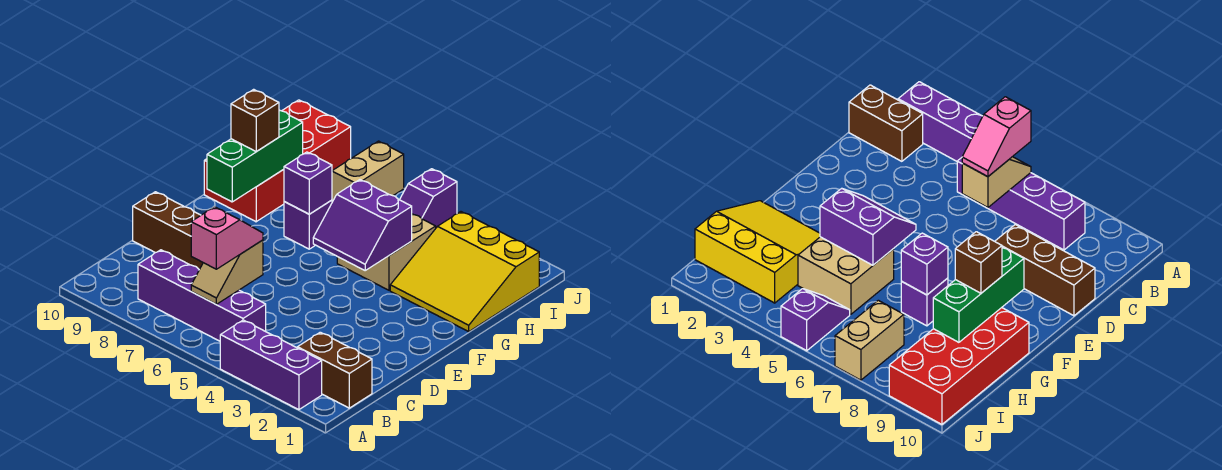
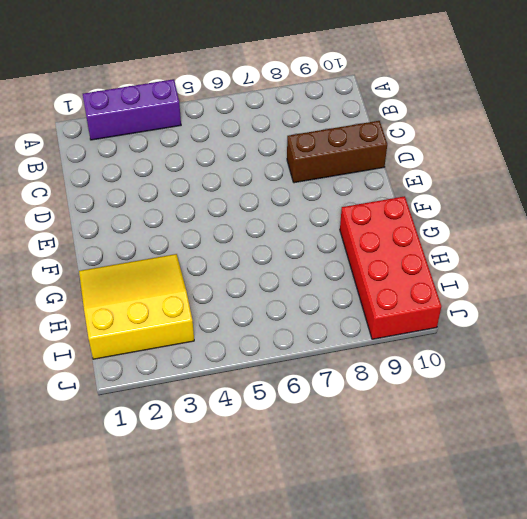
none -> brown brick B1:B2 level 1
none -> purple brick B5:B8 level 1
none -> tan brick G4:H5 level 1

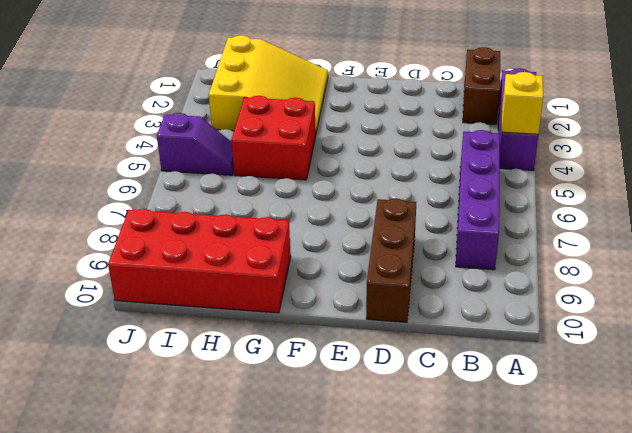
yellow brick A4 level 2 -> none
red brick G4:H5 level 1 -> tan brick G4:H5 level 1
none -> purple brick G7 level 1
none -> tan brick I7:J7 level 1
none -> tan slope B6:C6 level 2 top C

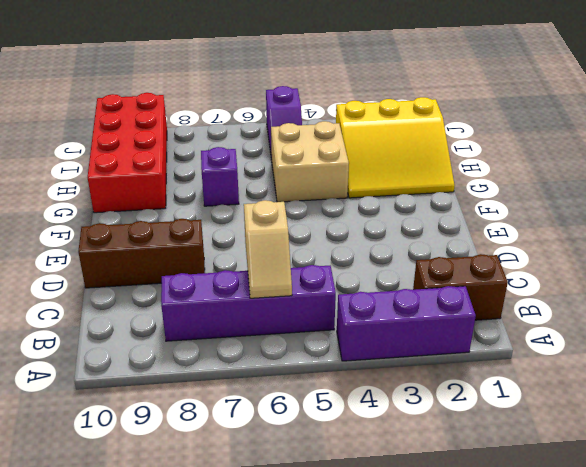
none -> tan brick I7:J7 level 1
none -> purple slope F4:G5 level 2 top G
none -> green brick F9:H9 level 2

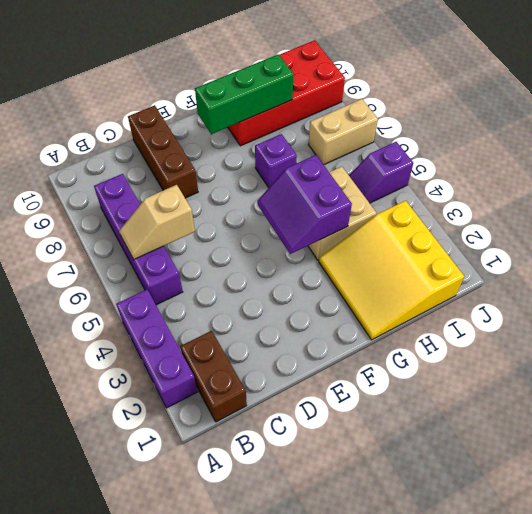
none -> purple brick G7 level 2
none -> pink slope B6:C6 level 3 top B
none -> brown brick G9 level 3

